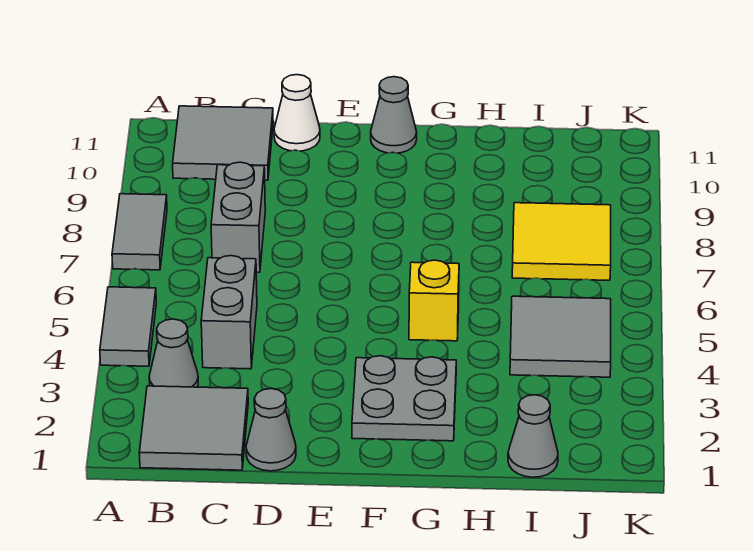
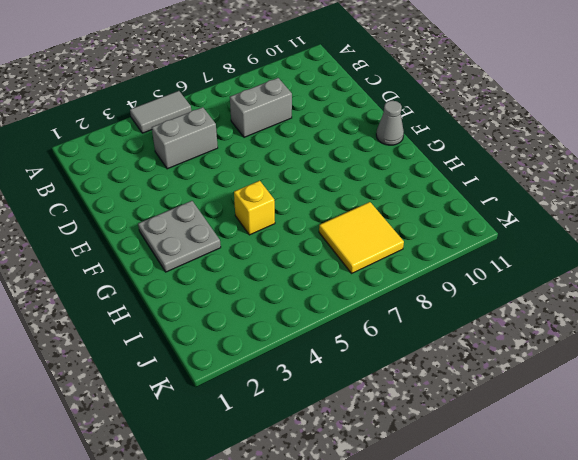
none -> grey tile A7:A8 level 1
none -> grey tile B1:C2 level 1
none -> grey cone B3 level 1

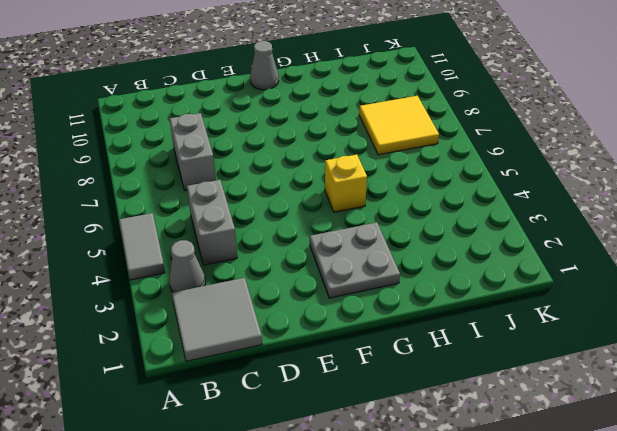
none -> grey tile A7:A8 level 1
none -> grey tile B10:C11 level 1
none -> grey cone D1 level 1

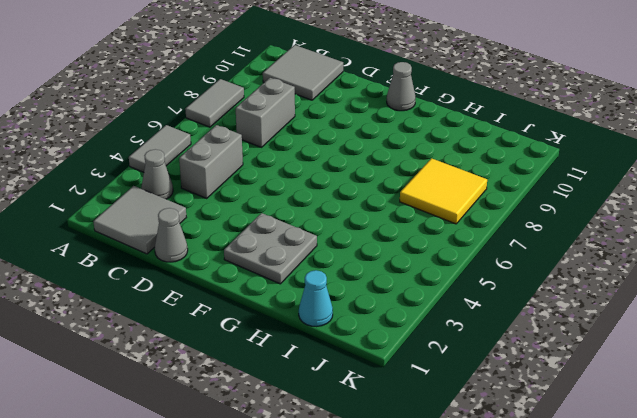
cyan cone I1 level 1 -> grey cone I1 level 1
none -> white cone D11 level 1
none -> yellow brick G5 level 1
none -> grey tile I4:J5 level 1

